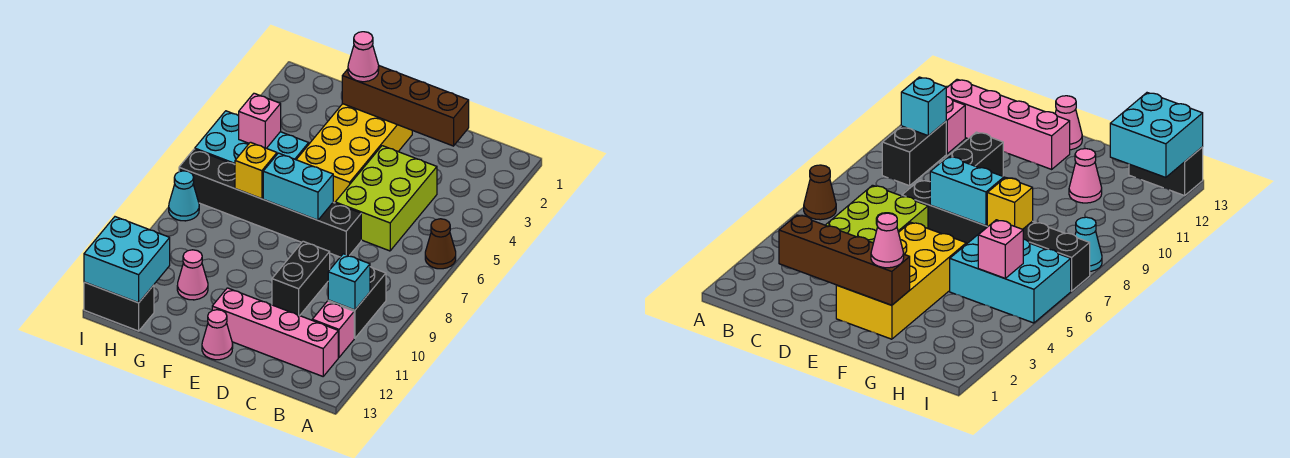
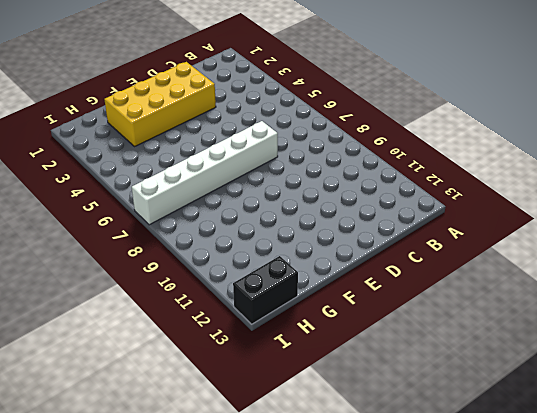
yellow brick D2:G3 level 1 -> yellow brick E2:F5 level 1
white brick D7:I7 level 1 -> black brick D7:I7 level 1
none -> brown cone A6 level 1
none -> black brick B9:B10 level 1
none -> pink brick B11 level 1

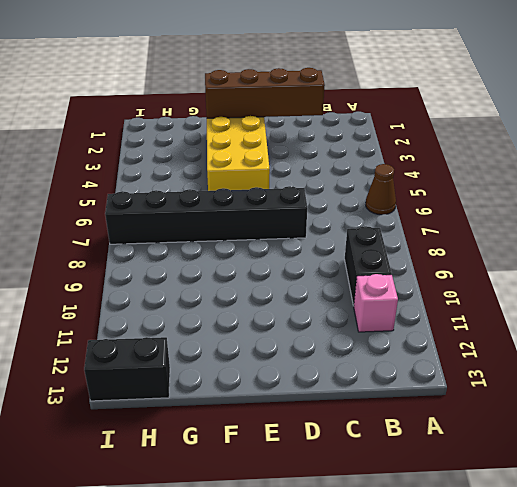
none -> pink brick B12:E12 level 1
none -> lime brick C4:D6 level 1
none -> black brick D9:D10 level 1

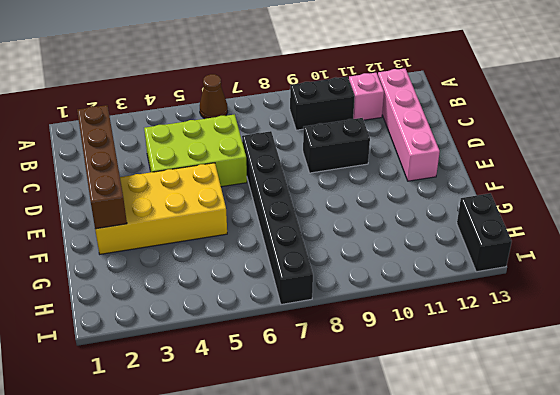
none -> pink cone E13 level 1
none -> cyan brick G5:I6 level 1
none -> pink cone G11 level 1

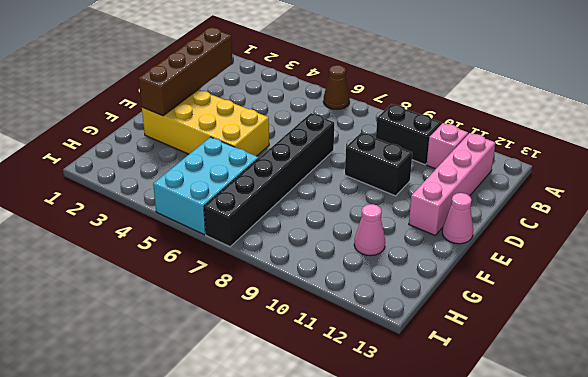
none -> lime brick C4:D6 level 1
none -> black brick H13:I13 level 1
none -> cyan cone I8 level 1

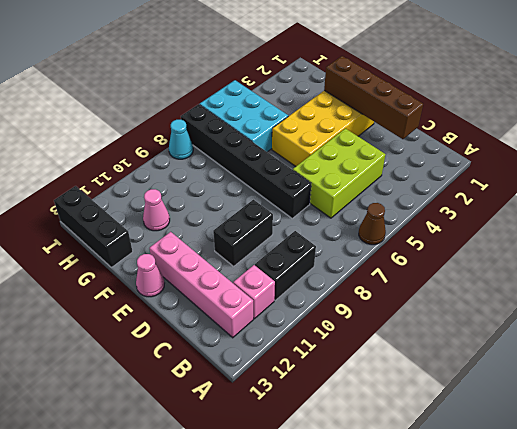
black brick G13:I13 level 1 -> black brick H13:I13 level 1
none -> cyan brick B10 level 2
none -> cyan brick E7:F7 level 2
none -> yellow brick G7 level 2

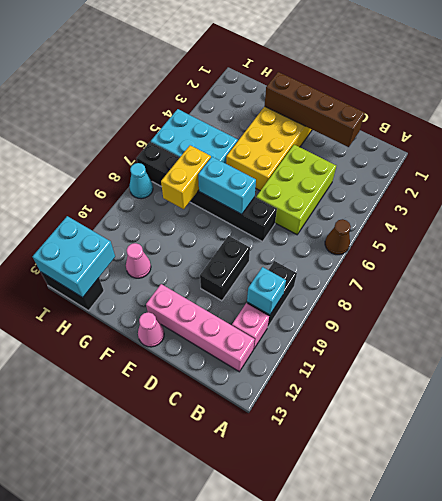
yellow brick G7:G8 level 2 -> yellow brick G7 level 2
none -> pink brick H5 level 2
none -> pink cone F2 level 3

